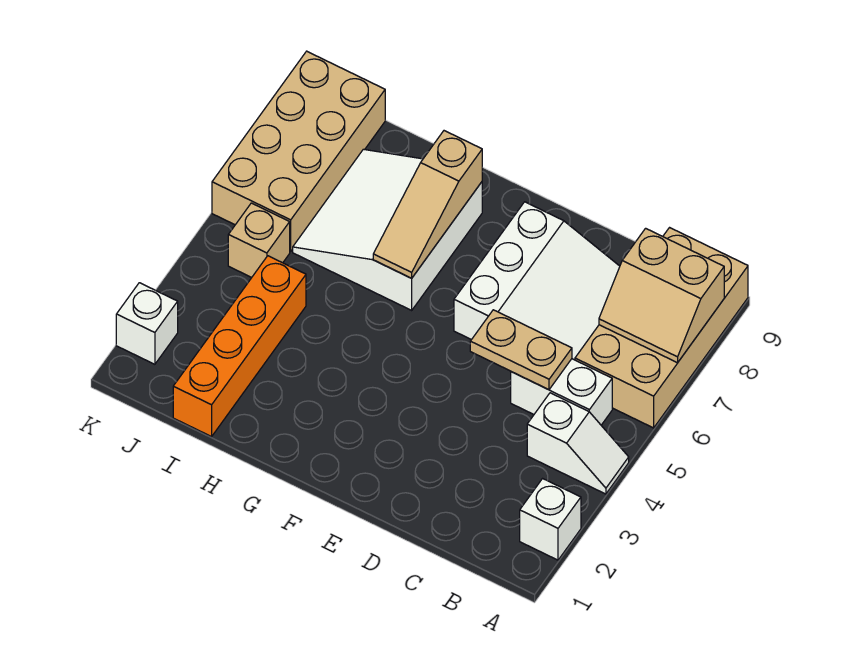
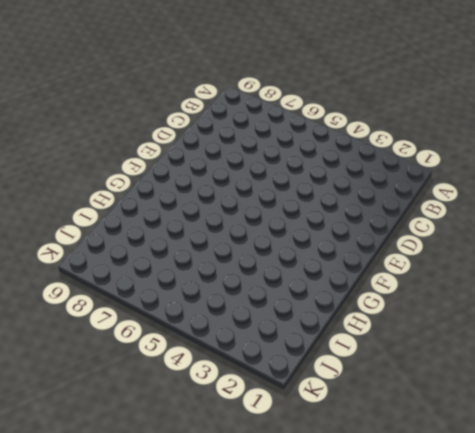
none -> white brick A2 level 1
none -> white slope A4:B4 level 1 top B
none -> tan brick A6:B9 level 1

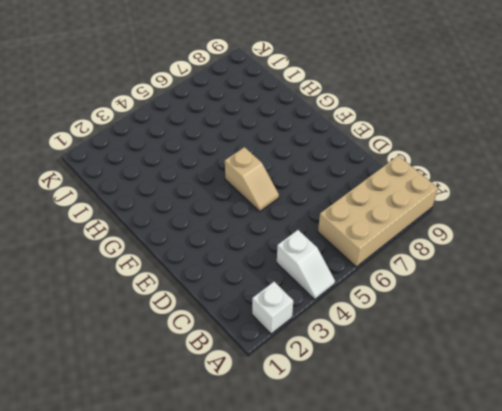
tan slope E5:F5 level 1 top F -> none
none -> white brick B5:C5 level 1
none -> white slope C6:E8 level 1 top E
none -> white slope G6:I8 level 1 top G

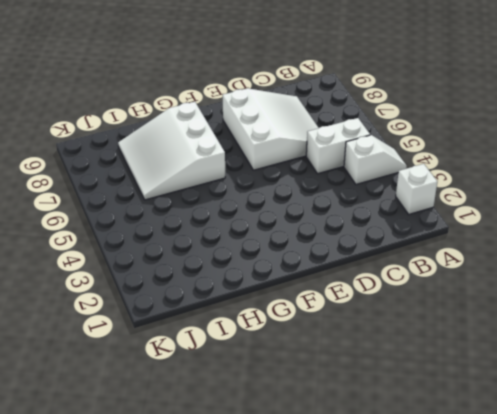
none -> tan brick A6:B9 level 1
none -> orange brick I1:I4 level 1
none -> tan brick J5 level 1

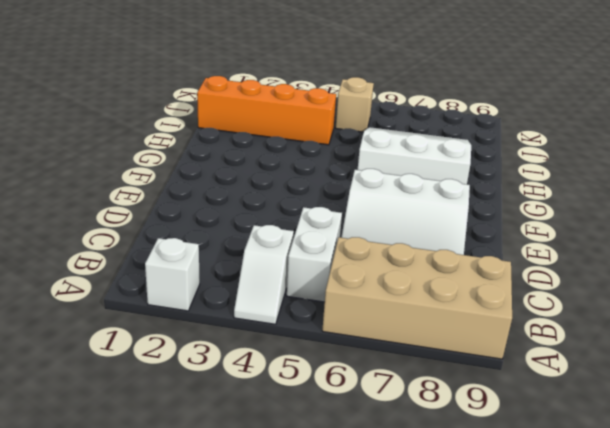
none -> tan brick J6:K9 level 1
none -> white brick K2 level 1
none -> tan slope A7:B8 level 2 top 8

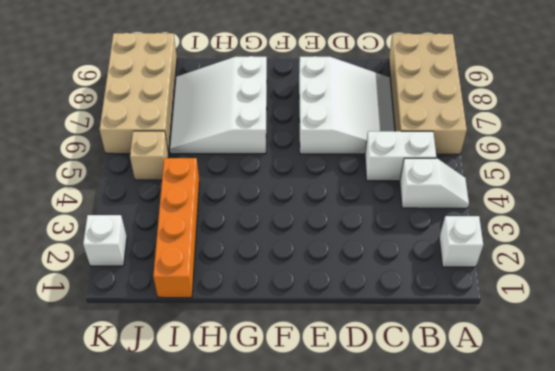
none -> tan slope A7:B8 level 2 top 8
none -> tan plate C5:D5 level 2
none -> tan slope G6:G8 level 2 top 8

